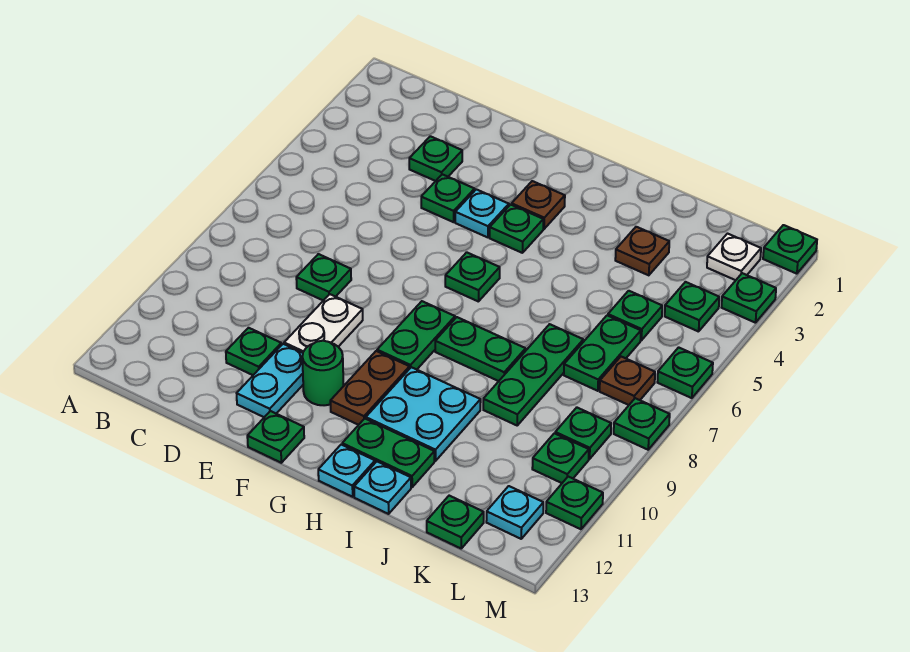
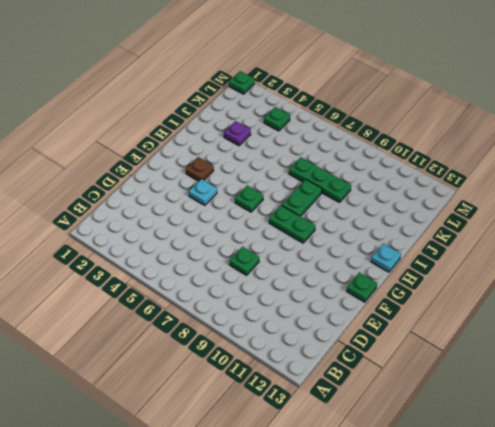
purple plate J3 level 1 -> brown plate J3 level 1
none -> green plate D3 level 1
none -> green plate D11 level 1
none -> green plate E4 level 1
none -> white plate E9:E10 level 1

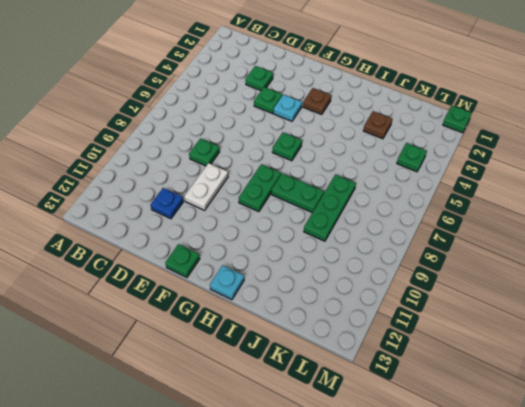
blue plate D11 level 1 -> green plate D11 level 1
none -> cyan plate E11:E12 level 1
none -> green round brick F11 level 1
none -> green plate G4 level 1
none -> brown plate G10:G11 level 1

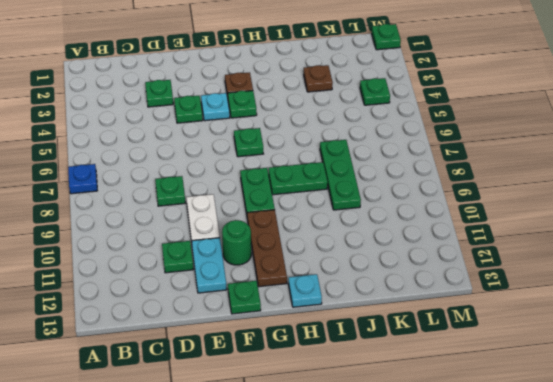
blue plate A7 level 1 -> none
brown plate G10:G12 level 1 -> brown plate G10:G11 level 1
none -> cyan plate H10:I11 level 1
none -> green plate H12:I12 level 1
none -> cyan plate I13 level 1
none -> green plate K5 level 1

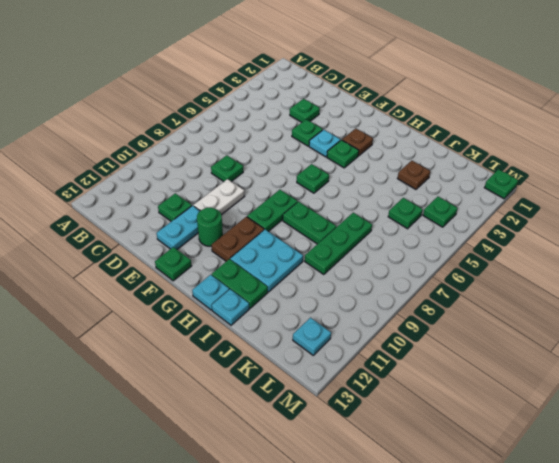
none -> green plate K6:K7 level 1
none -> green plate K13 level 1
none -> white plate L2 level 1
none -> brown plate L7 level 1

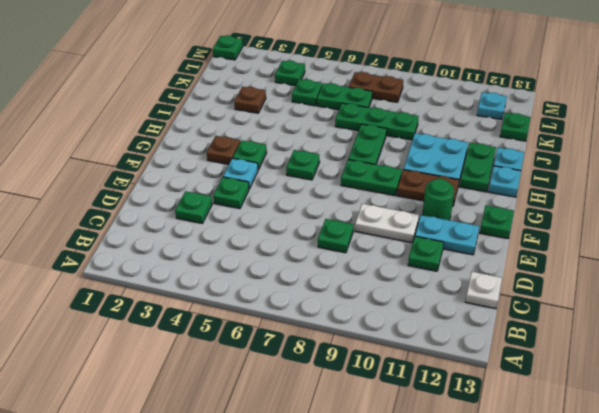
white plate C13 level 1 -> white plate L2 level 1
brown plate L7:L8 level 1 -> brown plate L7 level 1
none -> green plate L9 level 1
none -> green plate L10 level 1
none -> green plate M3 level 1
none -> green plate M6 level 1

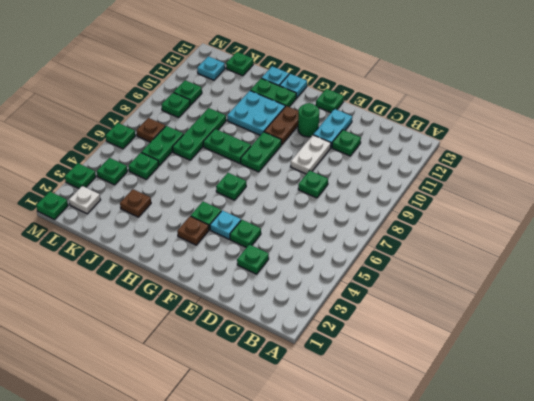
none -> green plate M8 level 1
none -> green plate M11 level 1

